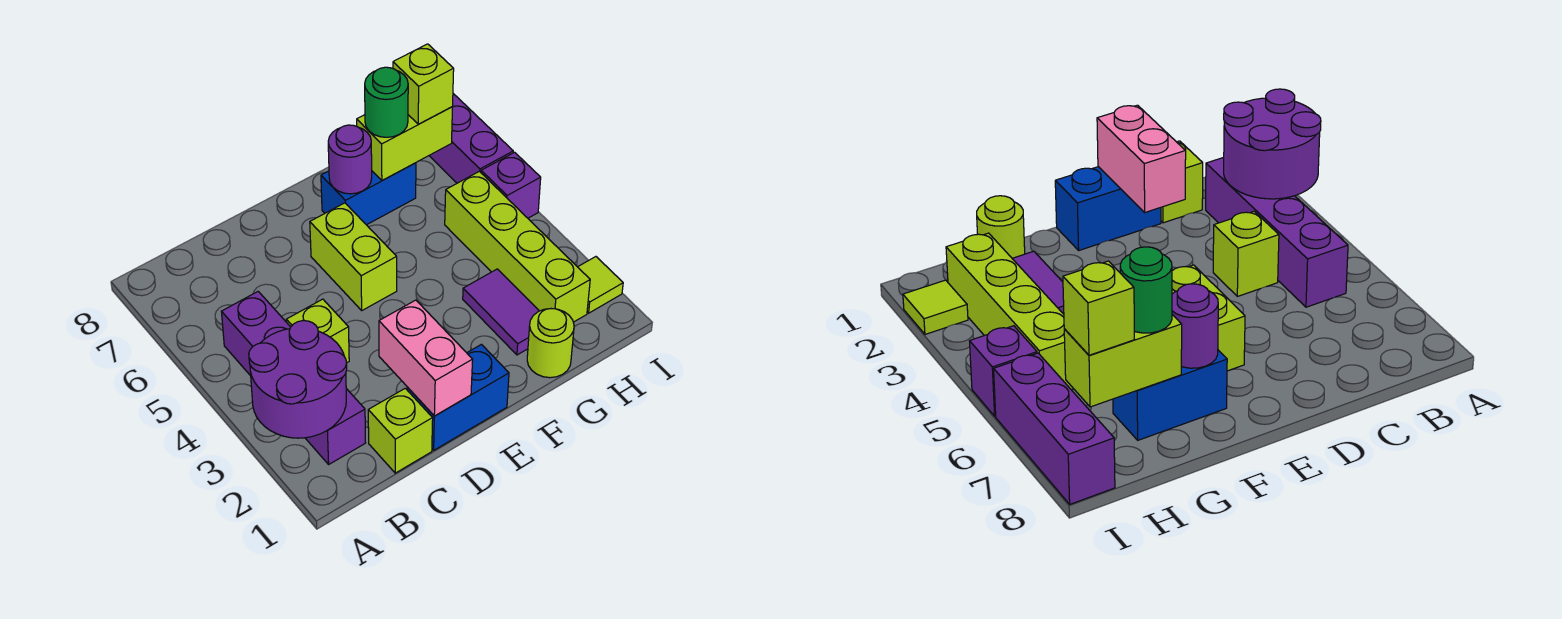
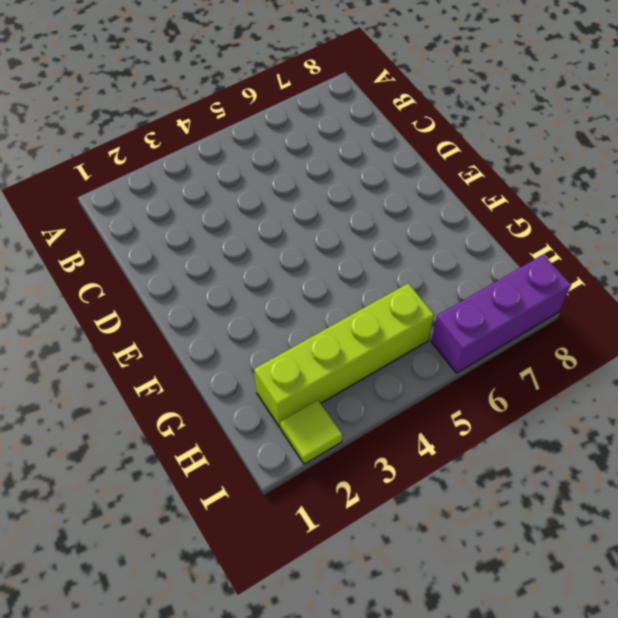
none -> purple brick B2:B5 level 1
none -> lime brick C1 level 1
none -> lime brick C4 level 1

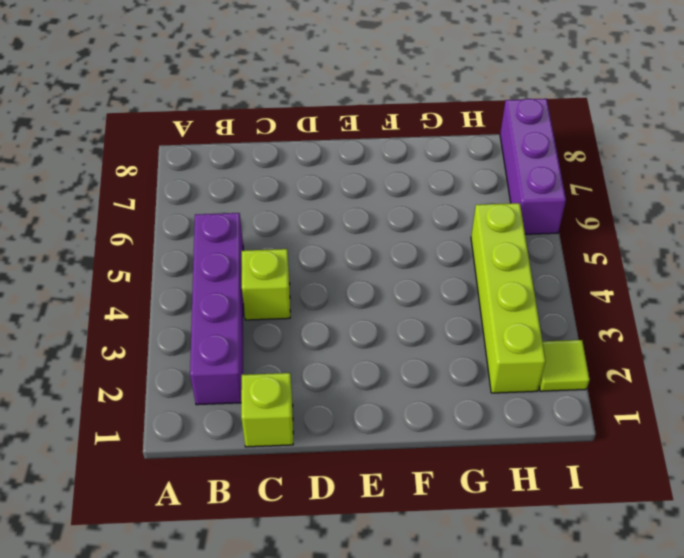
none -> blue brick D1:E1 level 1
none -> lime brick E5:E6 level 1
none -> blue brick F7:G7 level 1

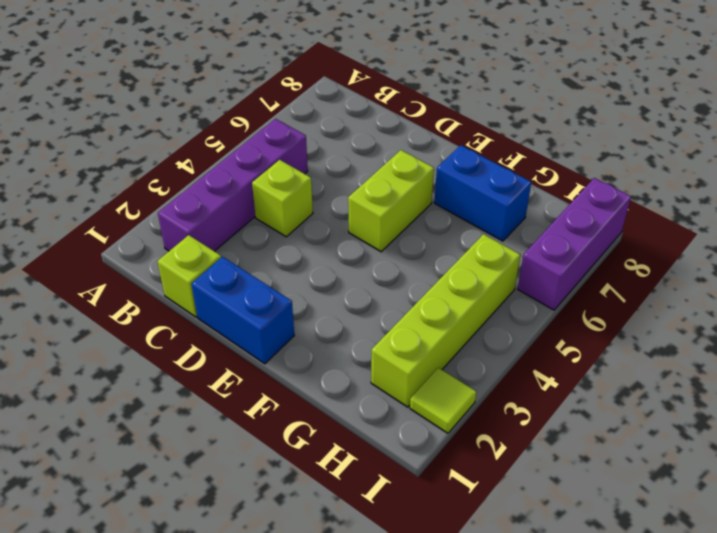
none -> lime round brick G1 level 1
none -> purple tile G2:G3 level 1
none -> purple brick I5 level 1

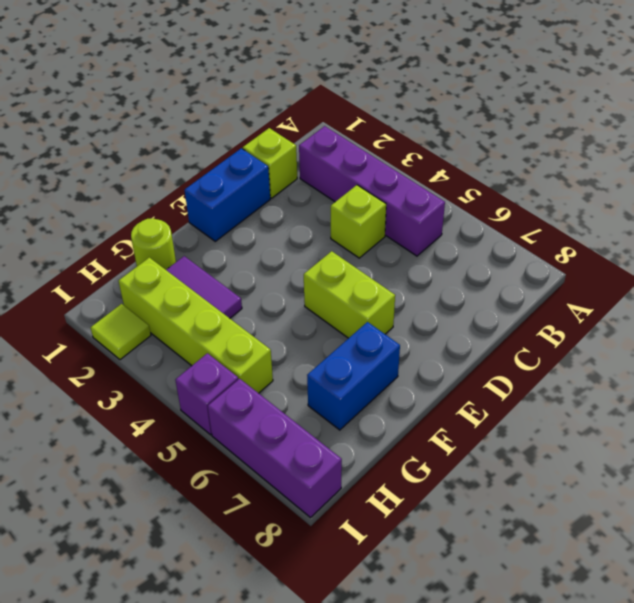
none -> purple round brick A2:B3 level 2
none -> pink brick D1:D2 level 2
none -> purple round brick F7 level 2

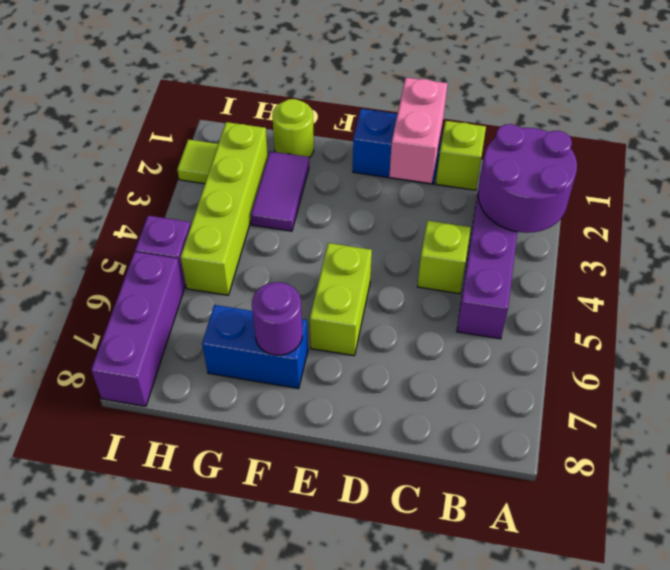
none -> lime brick G7:H7 level 2
none -> green round brick G7 level 3
none -> lime brick H7 level 3

